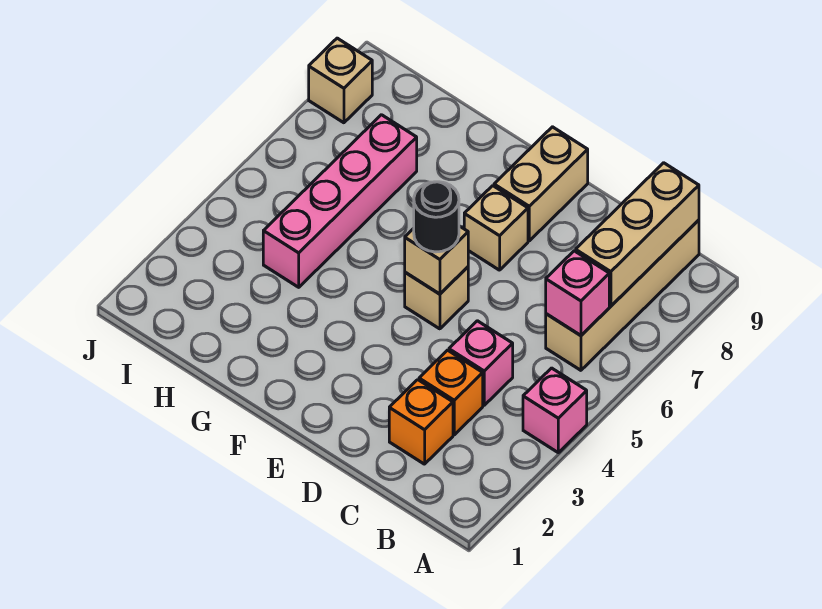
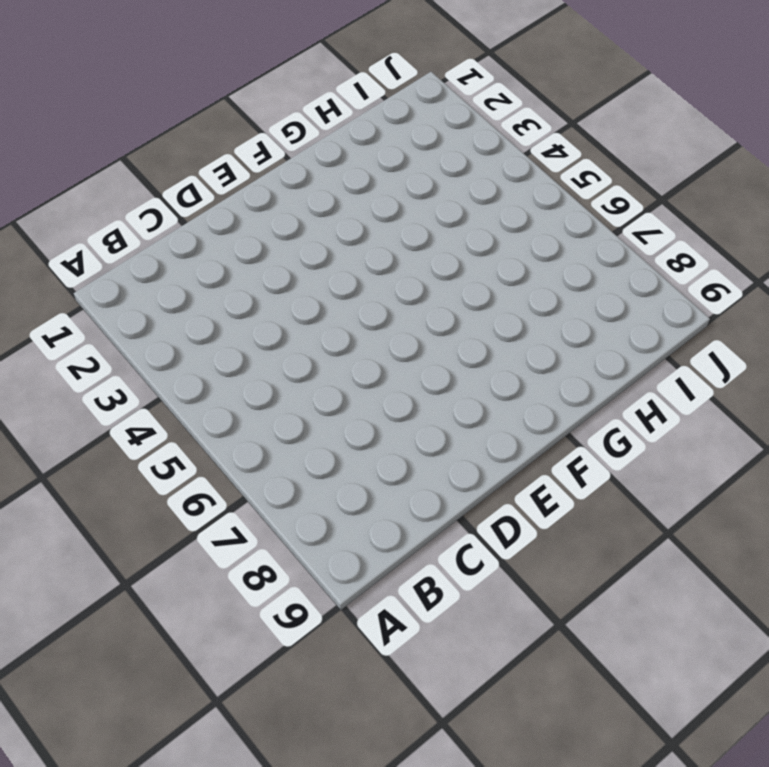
none -> pink brick A4 level 1
none -> tan brick B6:B9 level 1
none -> orange brick C2 level 1

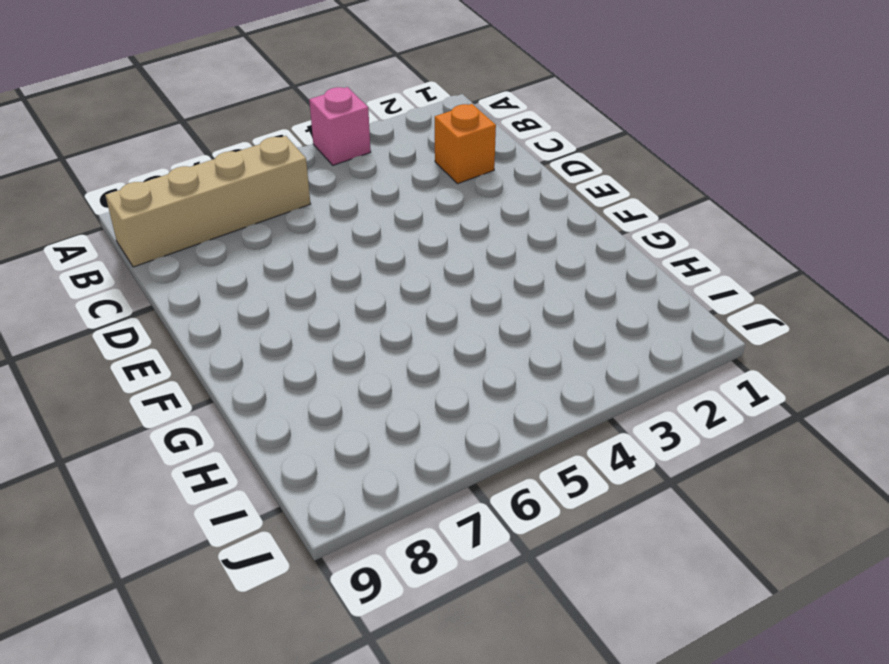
none -> orange brick C3 level 1
none -> pink brick C4 level 1
none -> tan brick E5 level 1

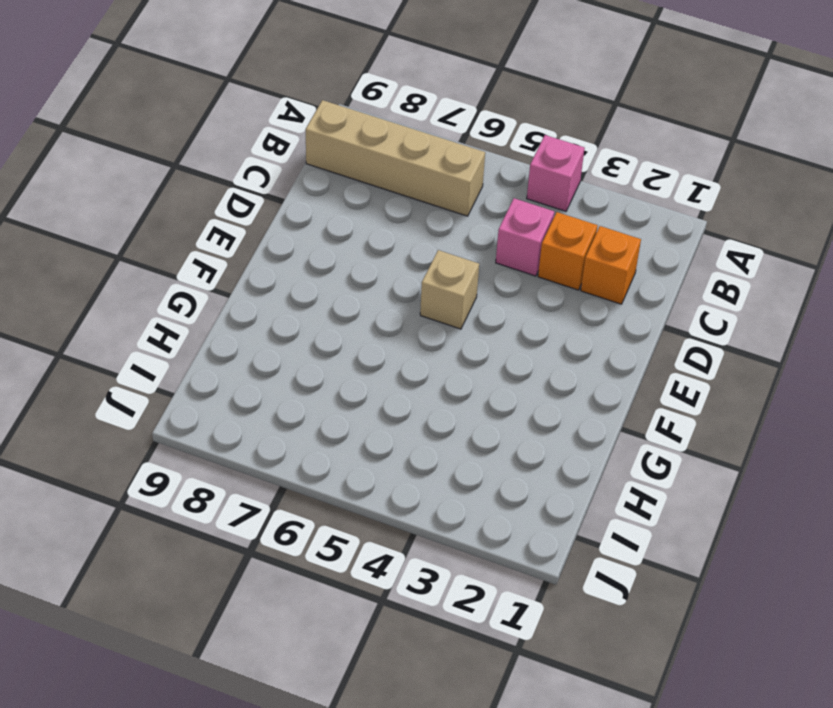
none -> tan brick E7 level 1
none -> tan brick E8:E9 level 1
none -> pink brick H4:H7 level 1

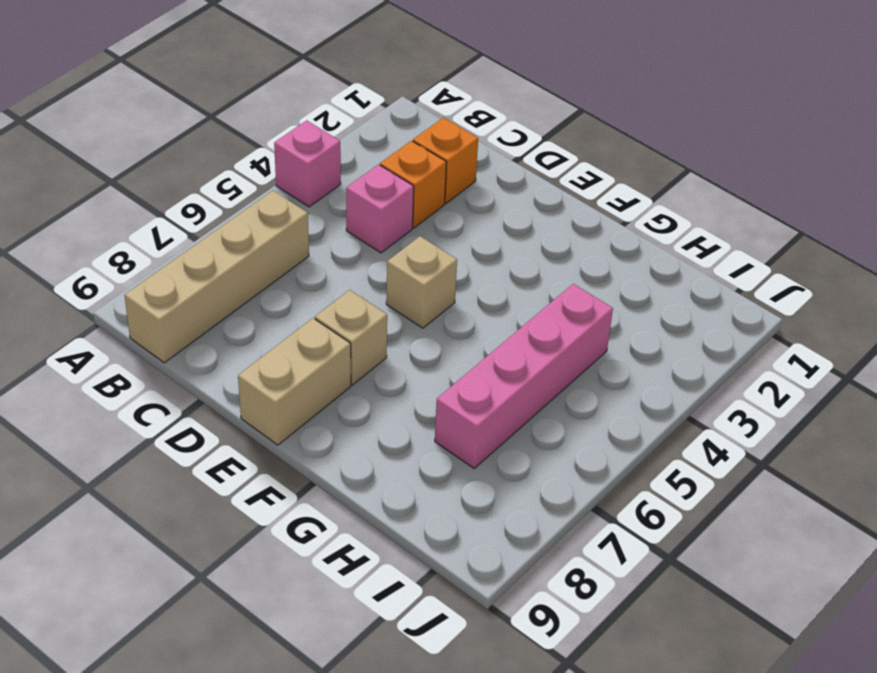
none -> tan brick J8 level 1
none -> pink brick B6 level 2
none -> tan brick B7:B9 level 2

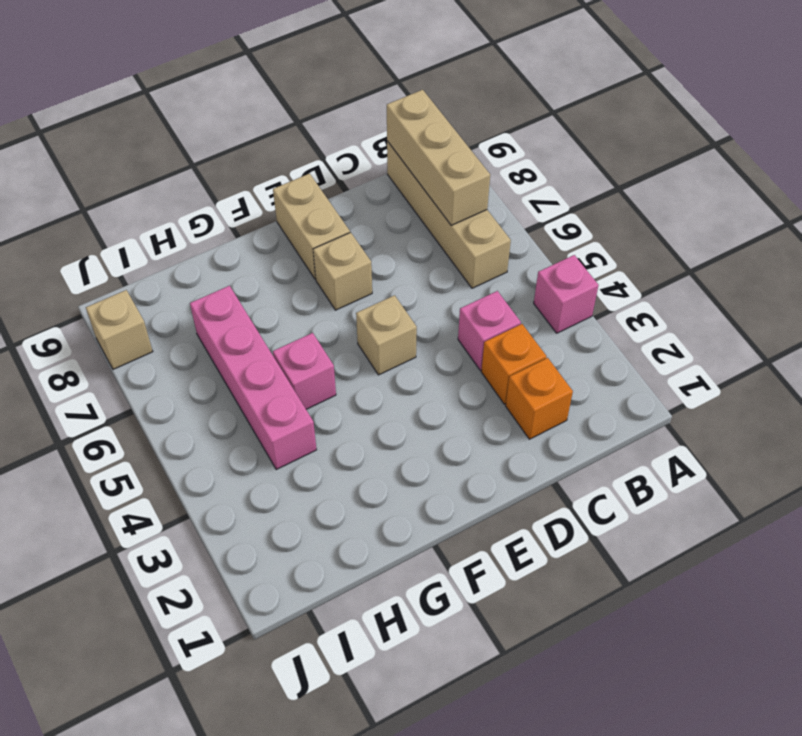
pink brick G5 level 1 -> pink brick B6 level 2
none -> tan brick E5 level 2
none -> black round brick E5 level 3

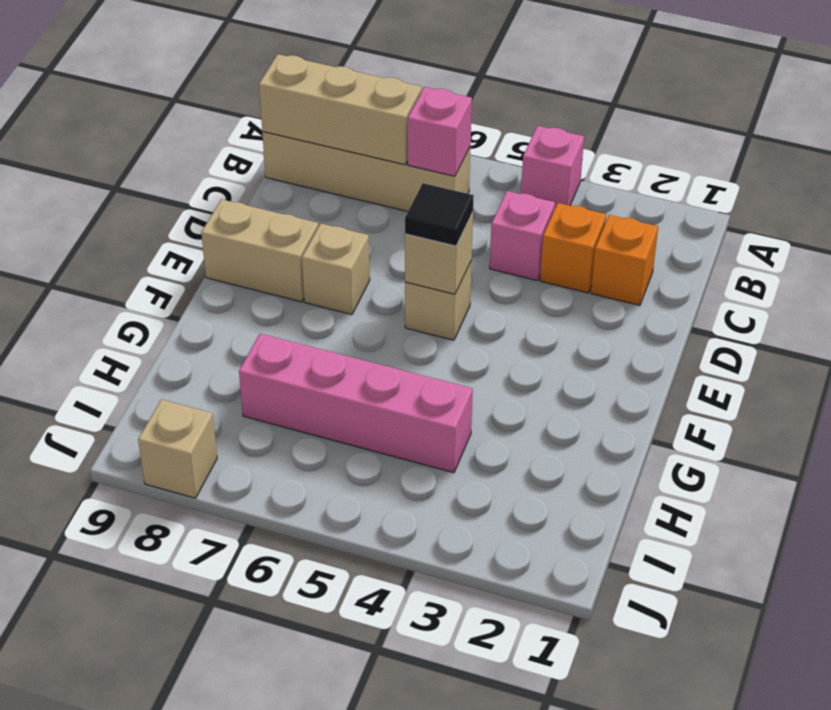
black tile E5 level 3 -> black round brick E5 level 3

